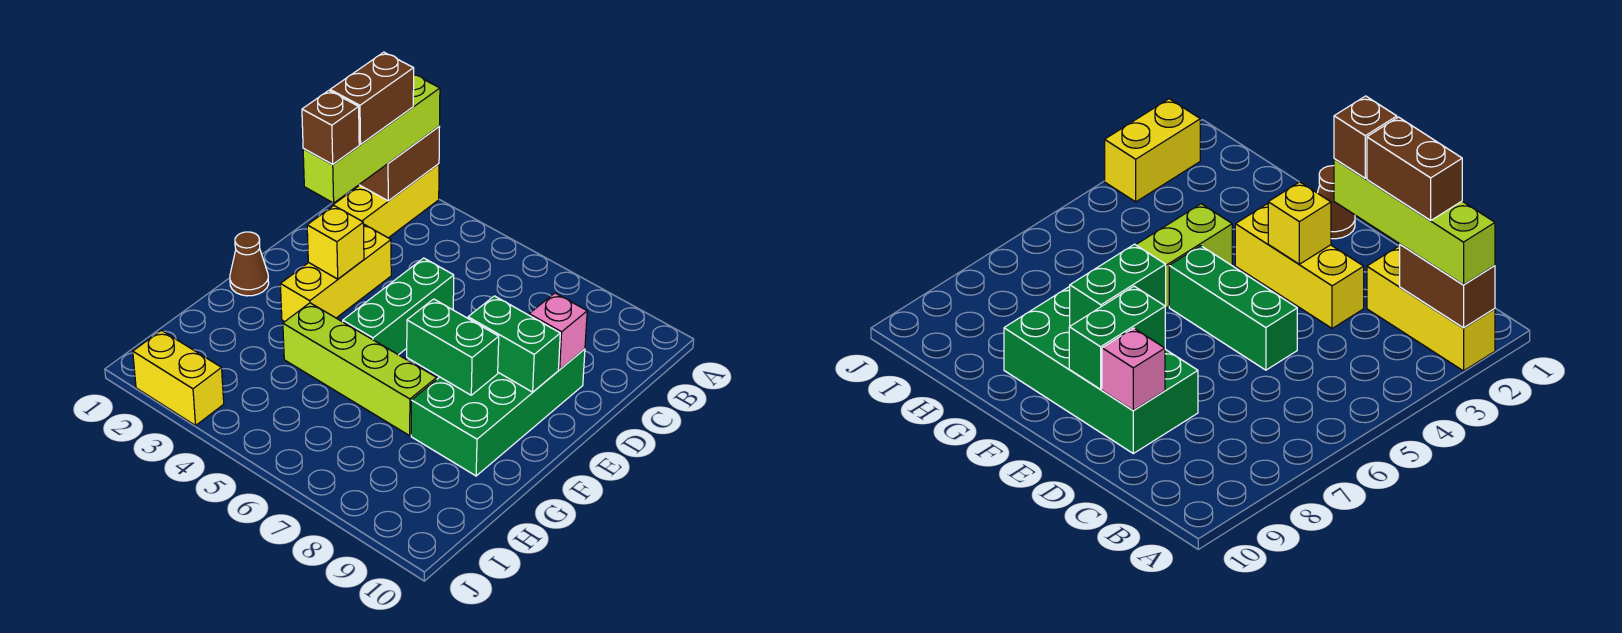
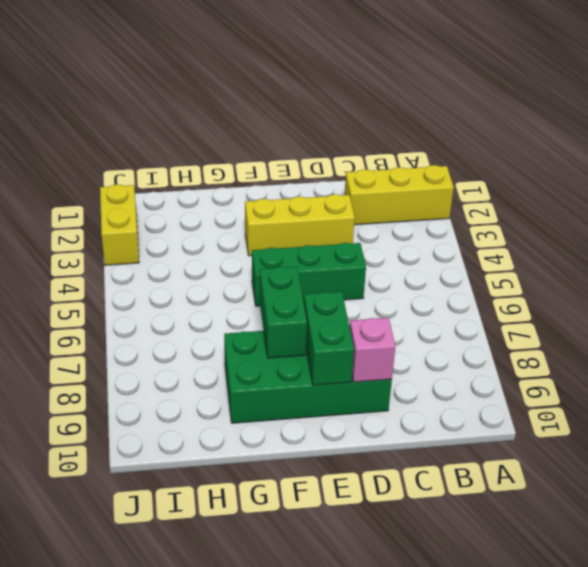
none -> brown cone F1 level 1
none -> lime brick G4:G7 level 1
none -> brown brick A2:B2 level 2

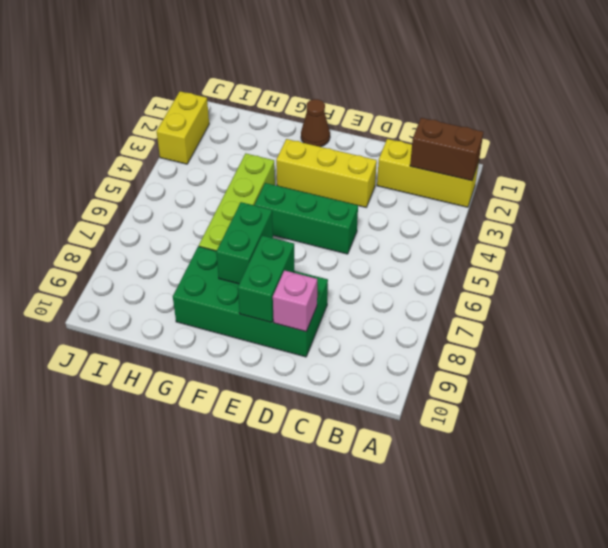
none -> yellow brick E3 level 2
none -> lime brick A2:D2 level 3
none -> brown brick B2:C2 level 4

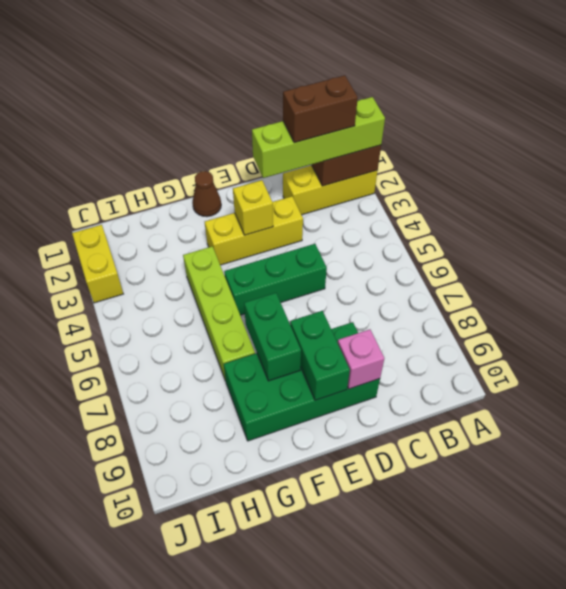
none -> brown brick D2 level 4

